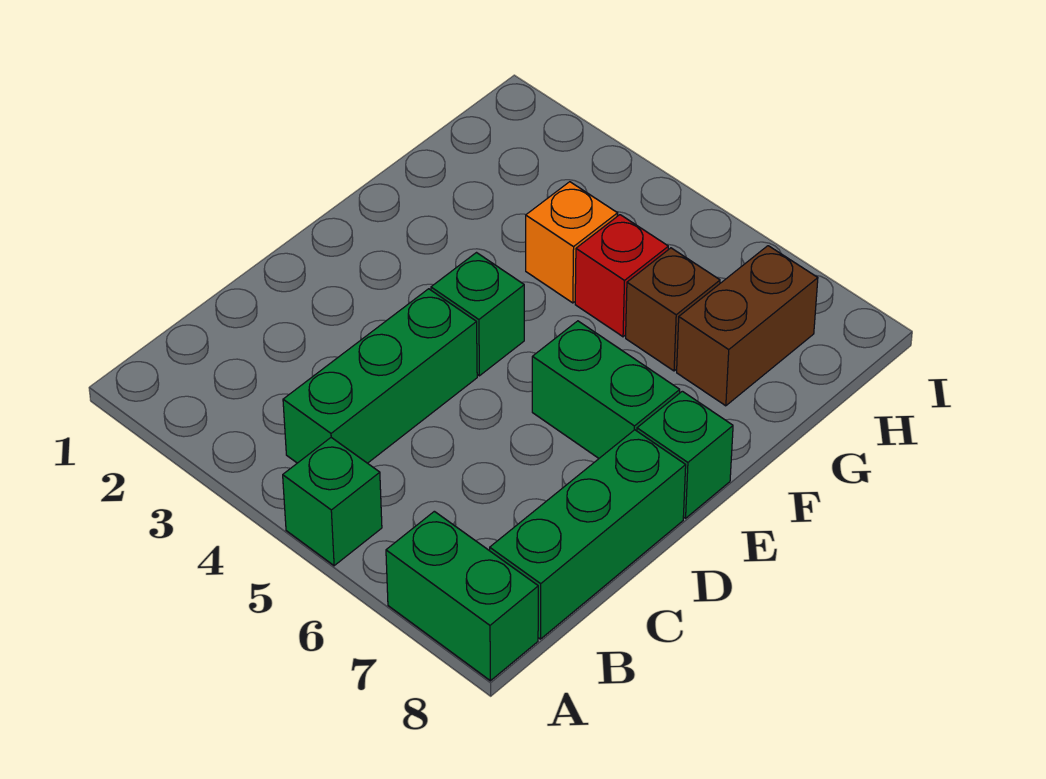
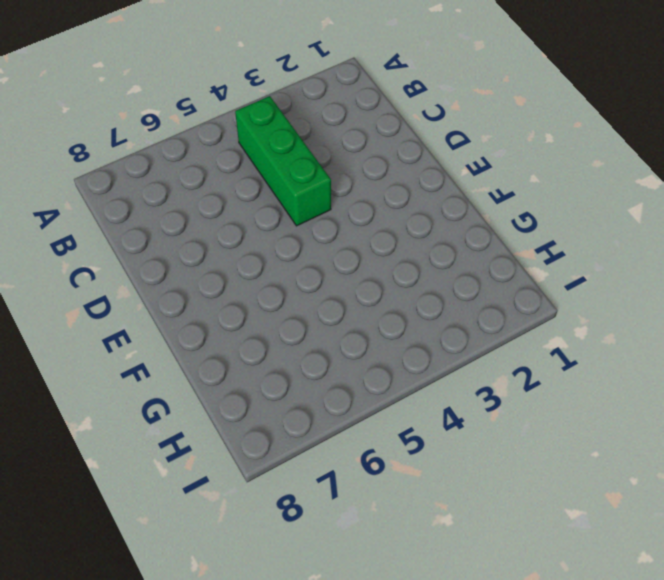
none -> green brick A5 level 1
none -> green brick A7:A8 level 1

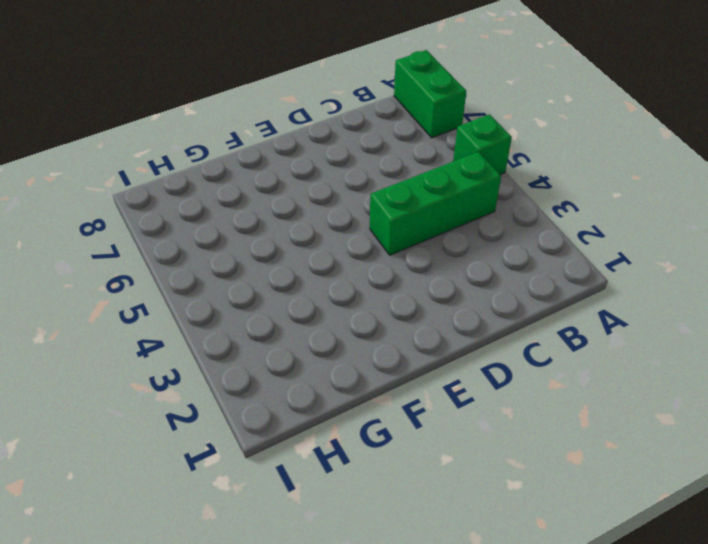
none -> green brick B8:D8 level 1
none -> green brick E4 level 1

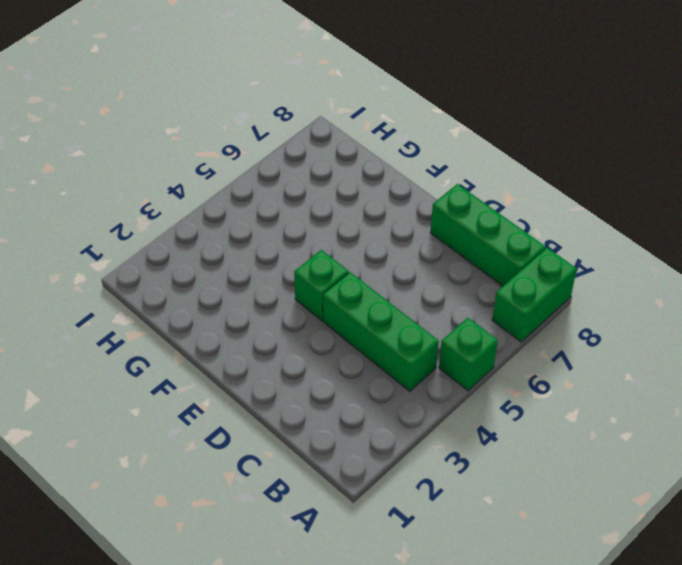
none -> green brick E6:E7 level 1
none -> green brick E8 level 1

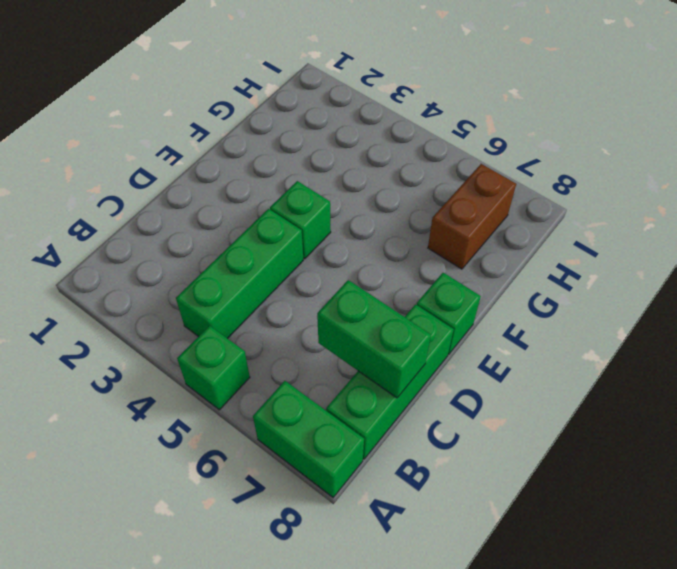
green brick C7:C8 level 2 -> green brick E6:E7 level 1
none -> orange brick G4 level 1
none -> red brick G5 level 1

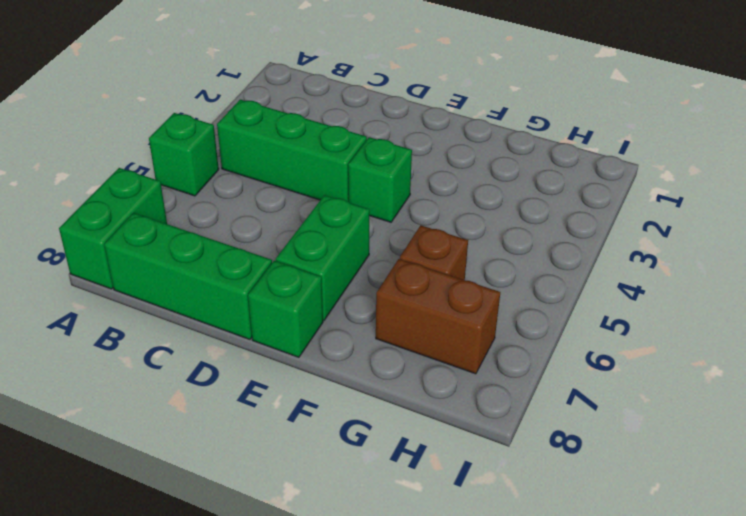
none -> orange brick G4 level 1
none -> red brick G5 level 1

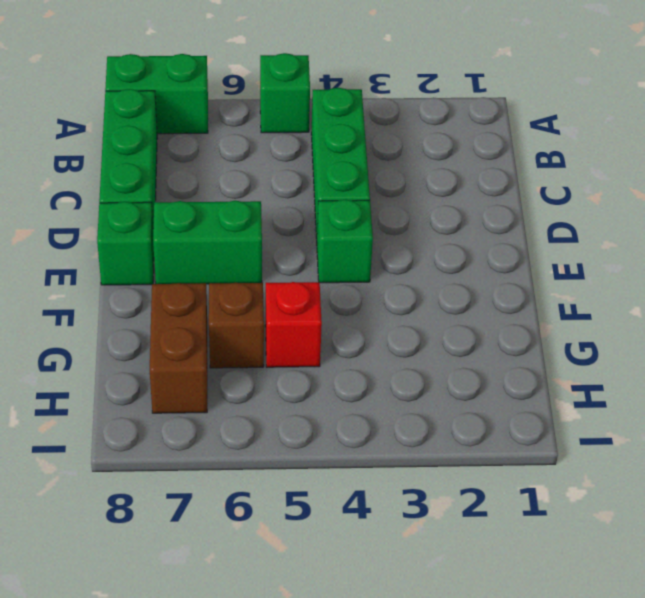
none -> orange brick G4 level 1

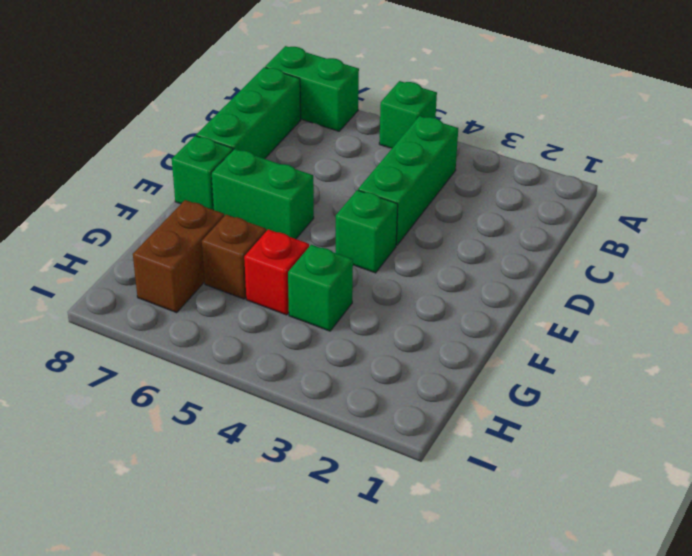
green brick G4 level 1 -> orange brick G4 level 1

